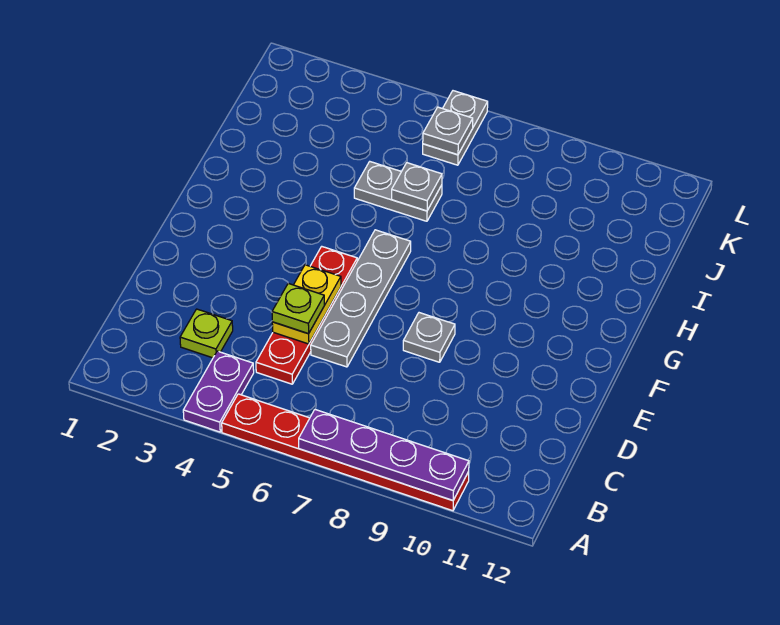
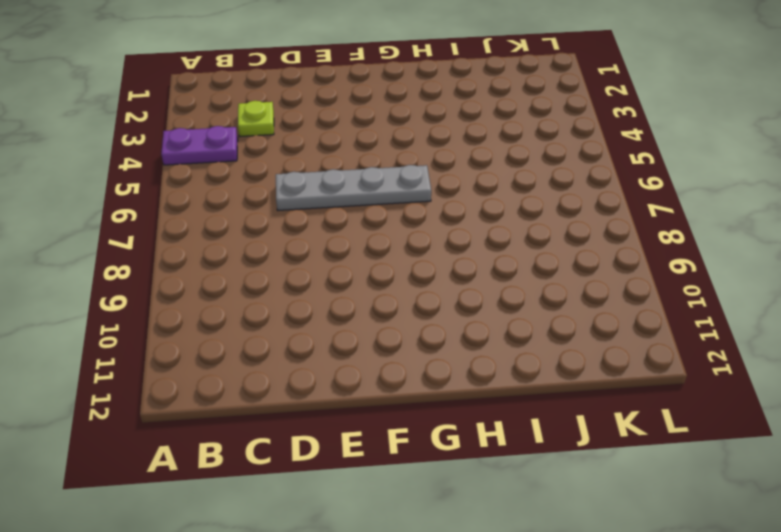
none -> red plate A5:A10 level 1
none -> red plate C5:F5 level 1
none -> grey plate E8 level 1

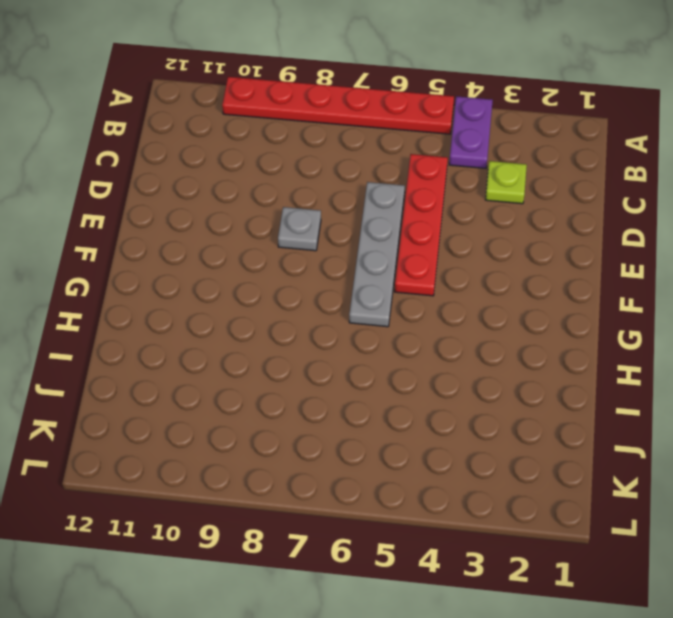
none -> grey plate I5:I6 level 1
none -> grey plate K6:L6 level 1
none -> purple plate A7:A10 level 2

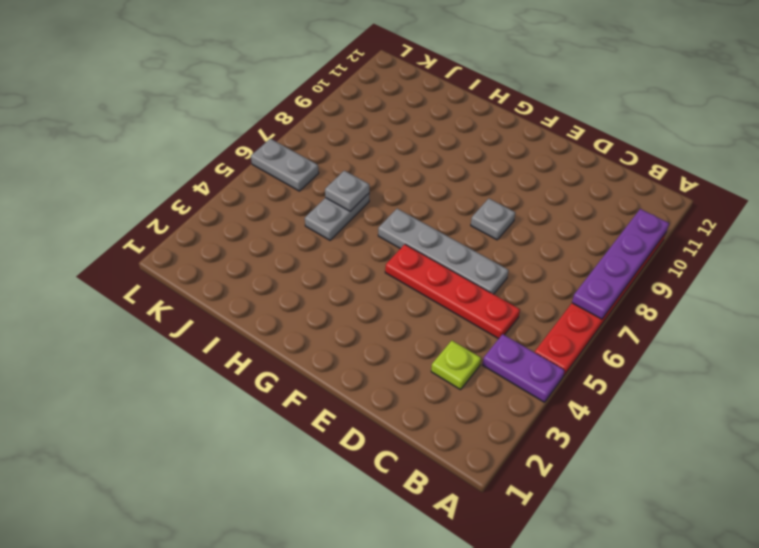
none -> yellow plate D5:E5 level 2
none -> grey plate K6 level 2
none -> lime plate D5 level 3

